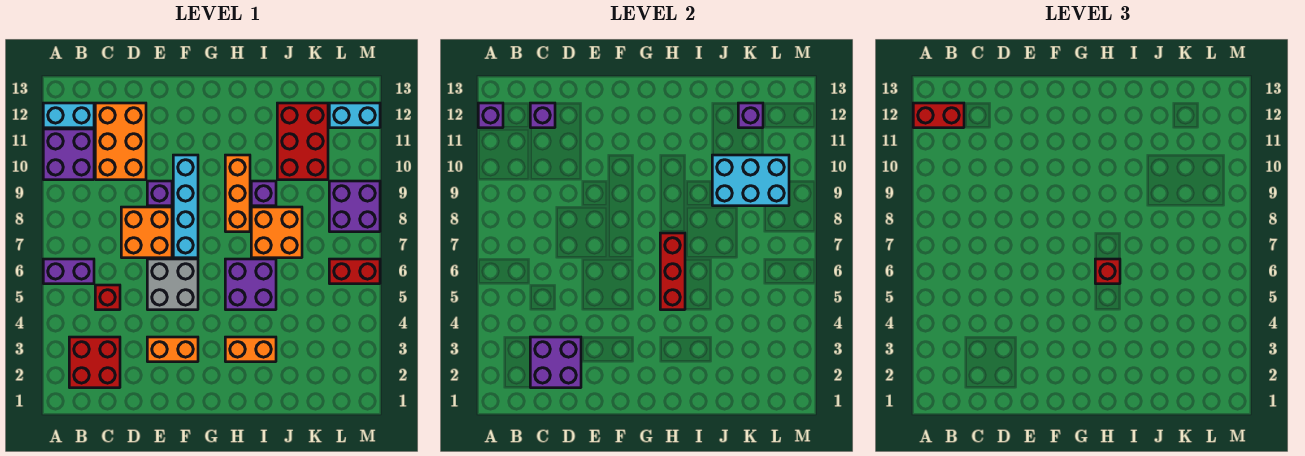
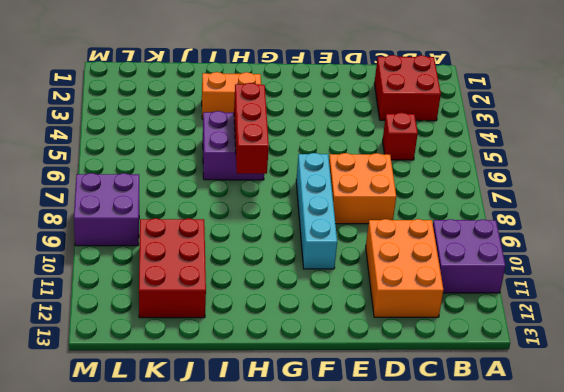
none -> purple brick A6:B6 level 1
none -> cyan brick A12:B12 level 1
none -> orange brick E3:F3 level 1

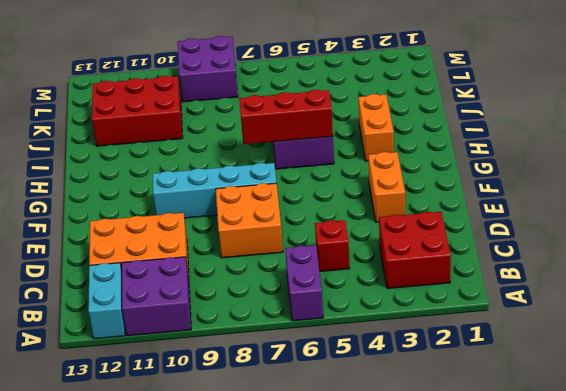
none -> grey brick E5:F6 level 1
none -> purple brick E9 level 1
none -> orange brick H8:H10 level 1

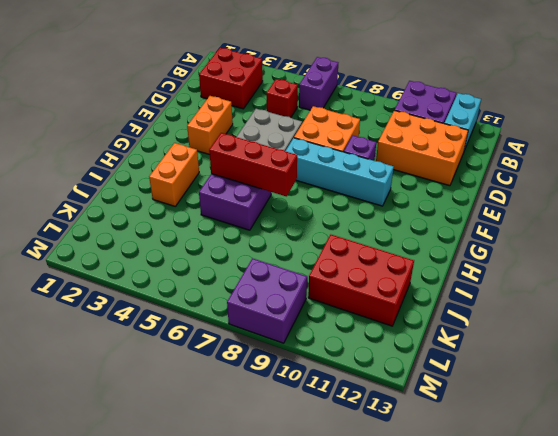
none -> orange brick H8:H10 level 1
none -> orange brick I7:J8 level 1
none -> purple brick I9 level 1

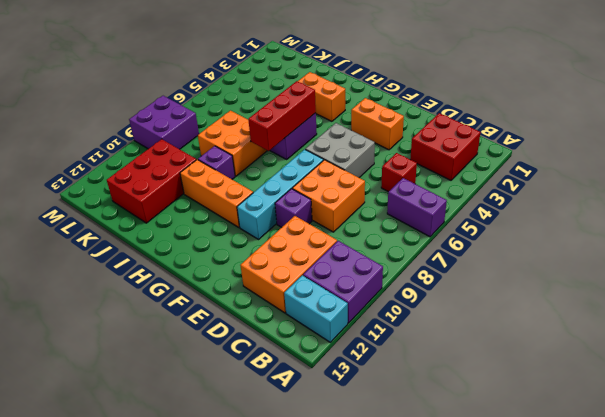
orange brick G10:I10 level 1 -> orange brick H8:H10 level 1
none -> red brick L6:M6 level 1
none -> cyan brick L12:M12 level 1
none -> purple brick A12 level 2

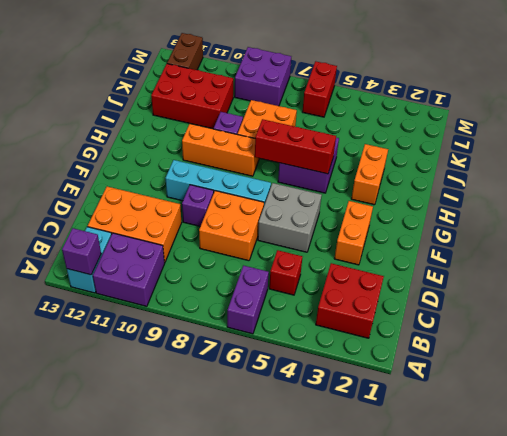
brown brick L12:M12 level 1 -> cyan brick L12:M12 level 1
none -> purple brick C2:D3 level 2
none -> purple brick C12 level 2
none -> cyan brick J9:L10 level 2

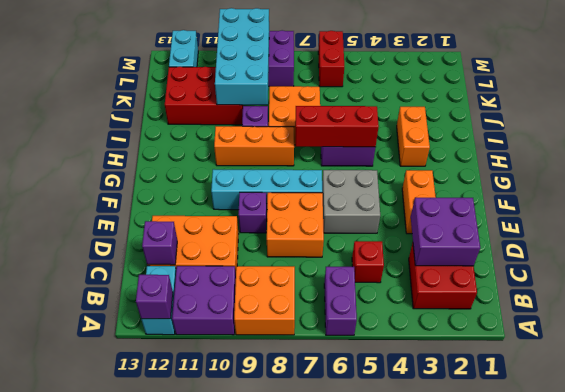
orange brick A8:B9 level 1 -> none
cyan brick J9:M10 level 2 -> cyan brick J9:L10 level 2
none -> purple brick K12 level 2
none -> red brick A12:B12 level 3
none -> red brick H6 level 3

